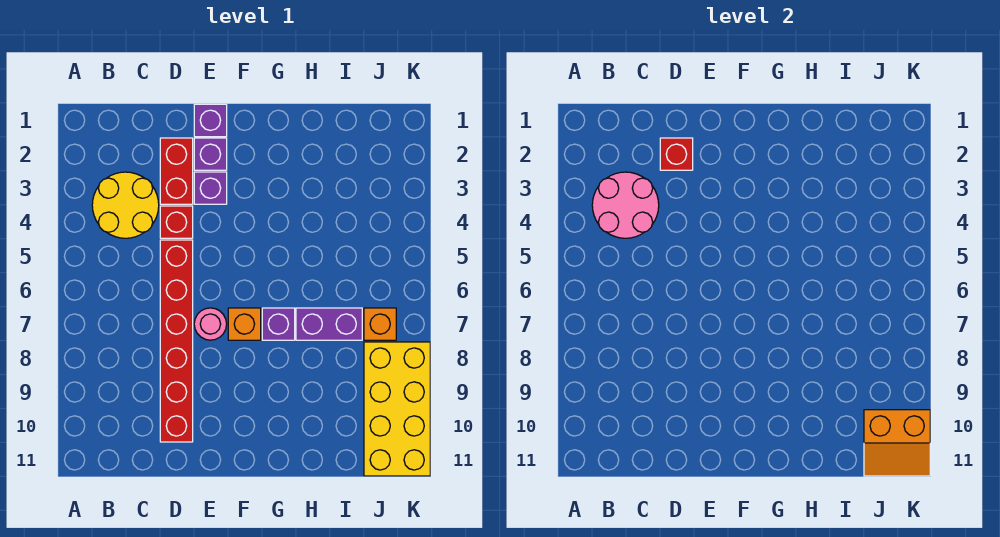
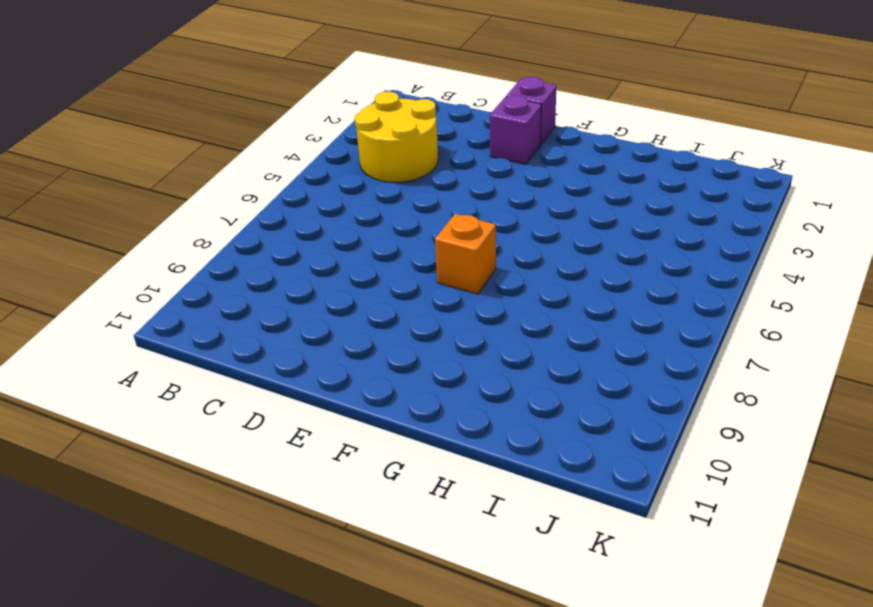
none -> red brick D2:D3 level 1
none -> red brick D4 level 1
none -> red brick D5:D10 level 1

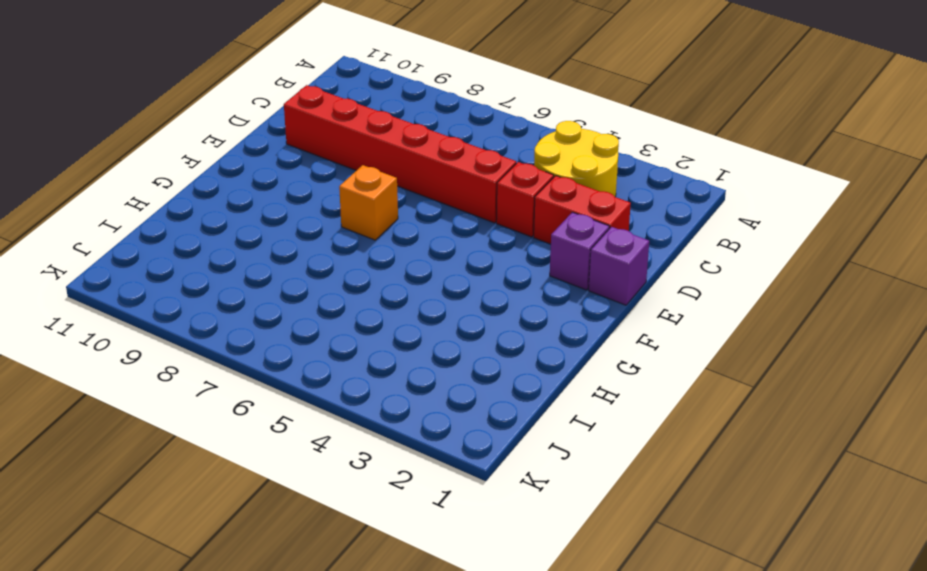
none -> purple brick E3 level 1
none -> pink round brick E7 level 1
none -> purple brick G7 level 1

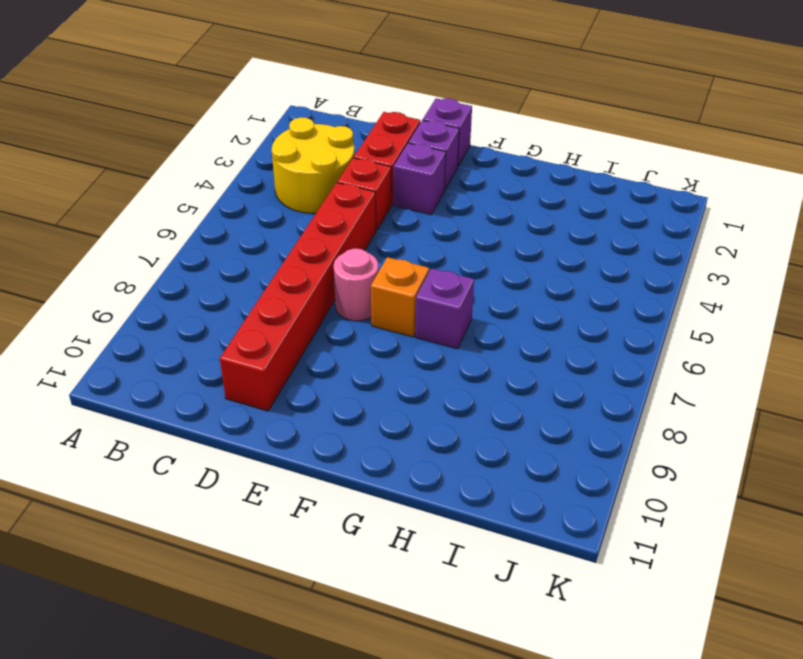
none -> purple brick H7:I7 level 1
none -> orange brick J7 level 1
none -> yellow brick J8:K11 level 1

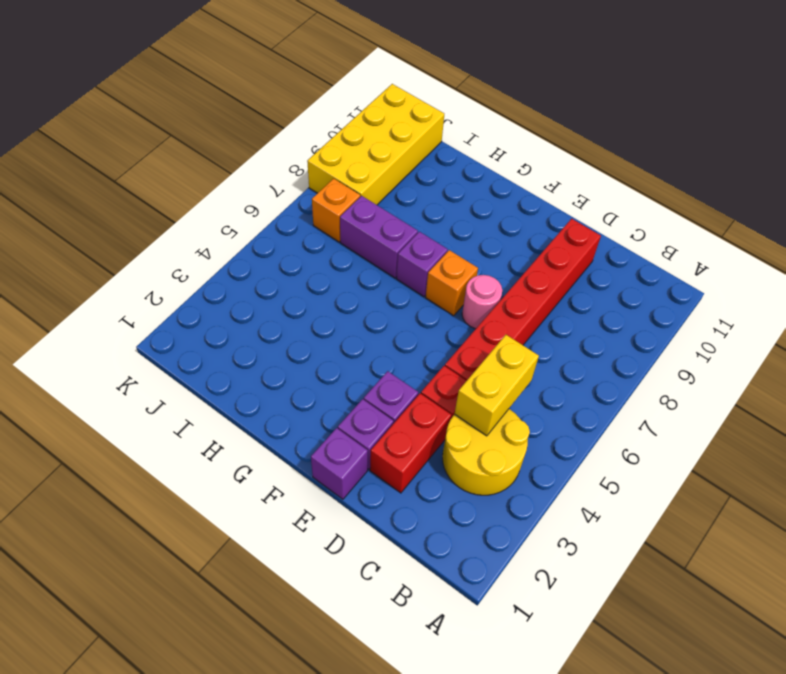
yellow brick C4:C5 level 2 -> pink round brick B3:C4 level 2
none -> red brick D2 level 2
none -> orange slope J10:K11 level 2 top 10

